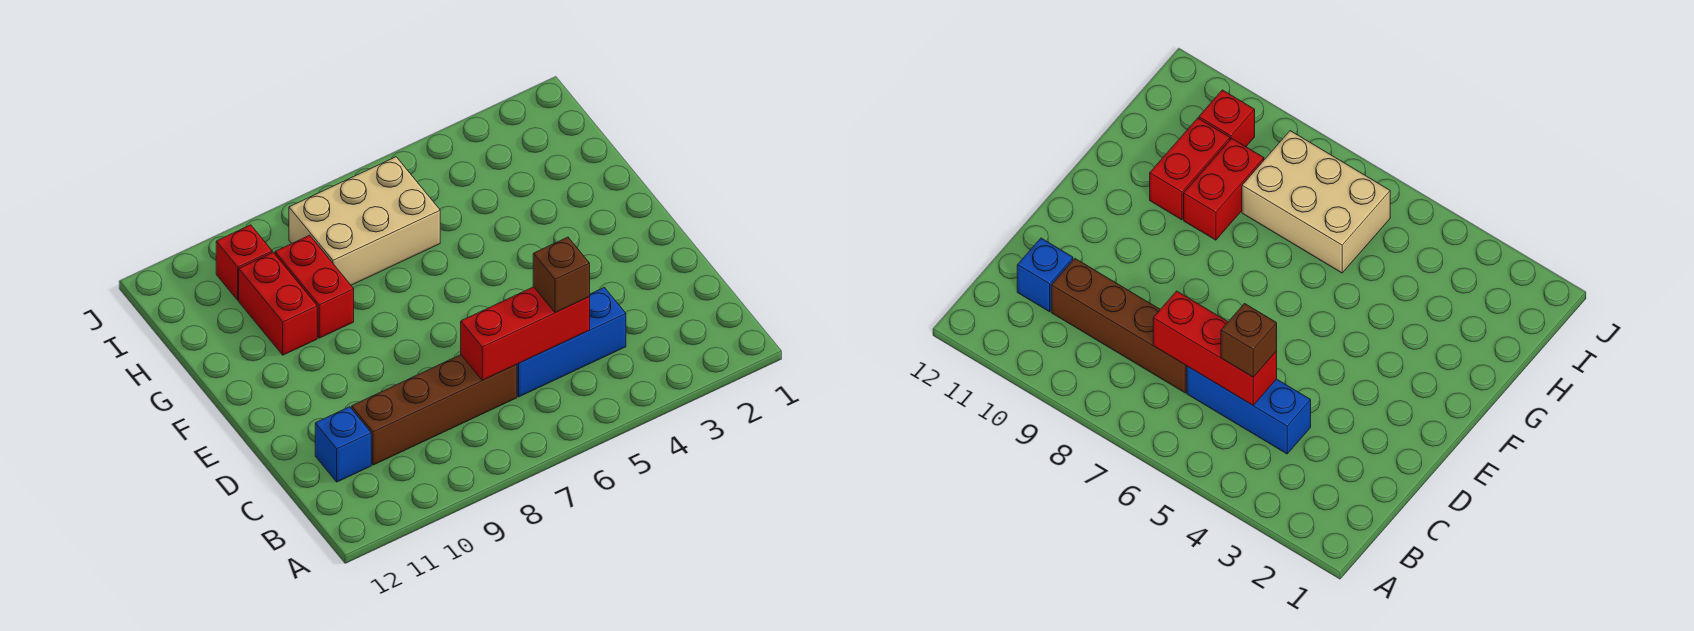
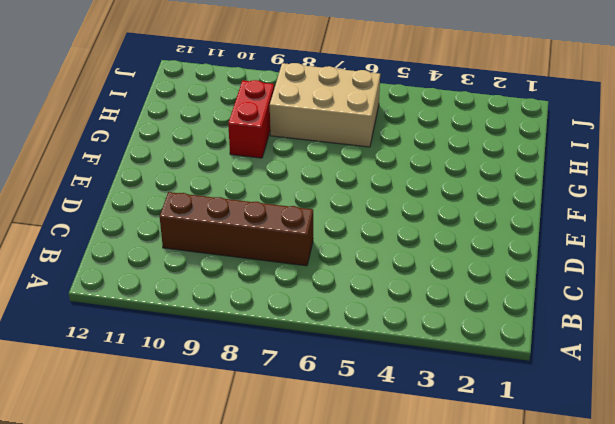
none -> blue brick C4:C6 level 1
none -> blue brick C11 level 1

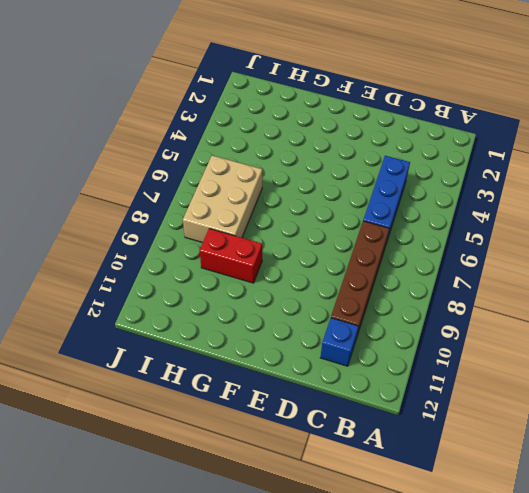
none -> red brick G10:H10 level 1
none -> red brick I10 level 1

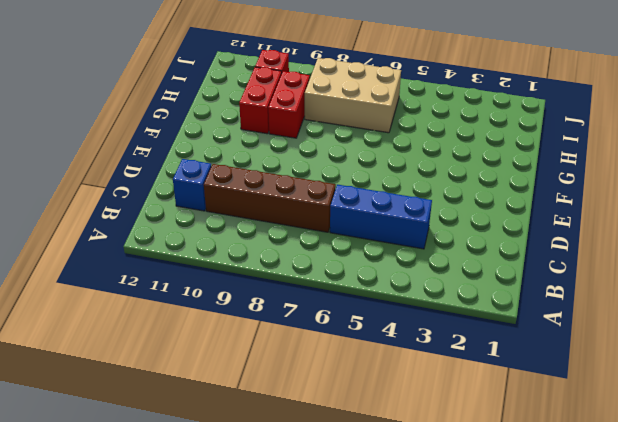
none -> red brick C5:C7 level 2
none -> brown brick C5 level 3

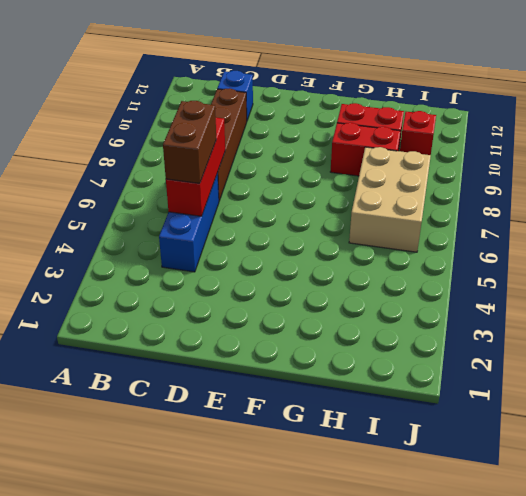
brown brick C5:C6 level 3 -> brown brick C5 level 3

